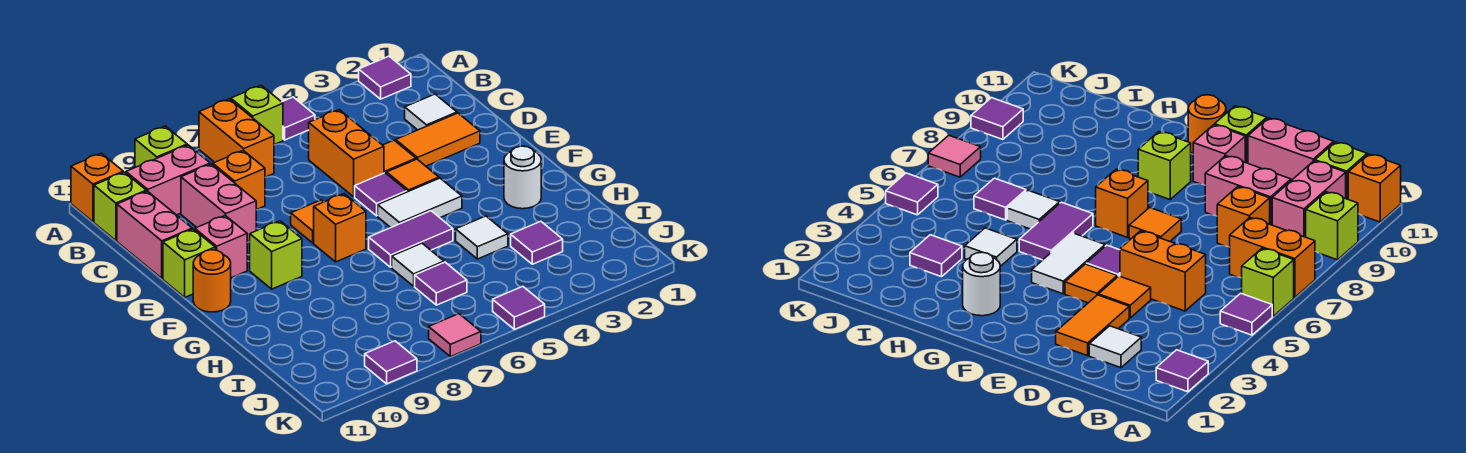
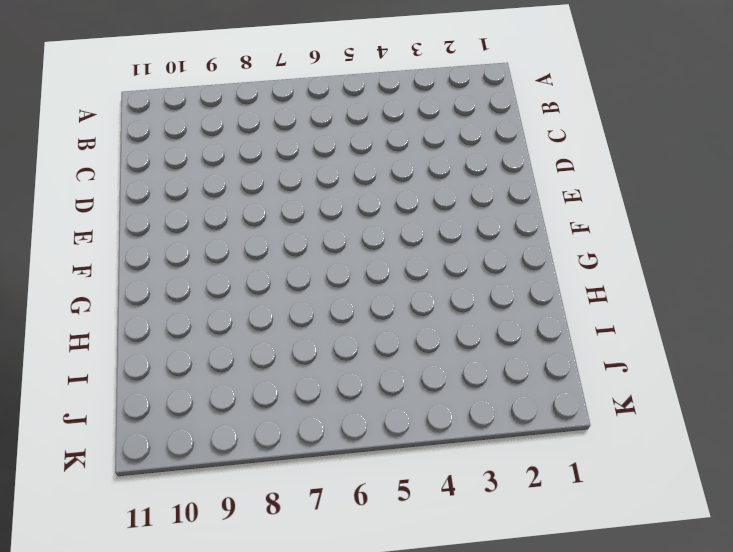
none -> purple tile A2 level 1
none -> purple tile A5 level 1
none -> lime brick A6 level 1
none -> orange brick A7:B7 level 1

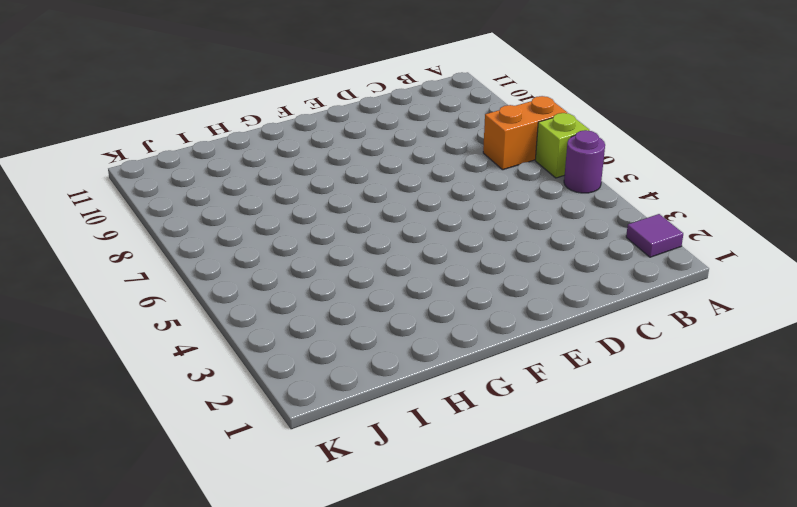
purple round brick A5 level 1 -> purple tile A5 level 1
none -> lime brick A9 level 1
none -> orange brick A11 level 1
none -> pink brick B9:B10 level 1
none -> lime brick B11 level 1

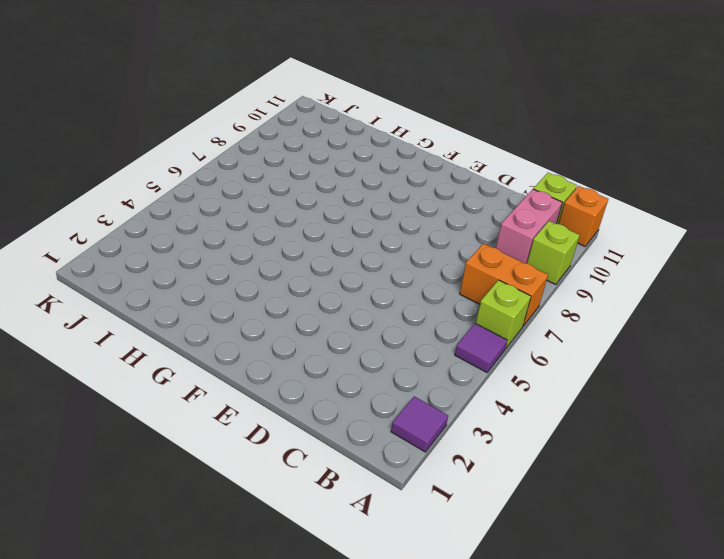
none -> white tile C2 level 1
none -> orange brick C5:D5 level 1
none -> orange brick C8 level 1
none -> pink brick C9:D9 level 1

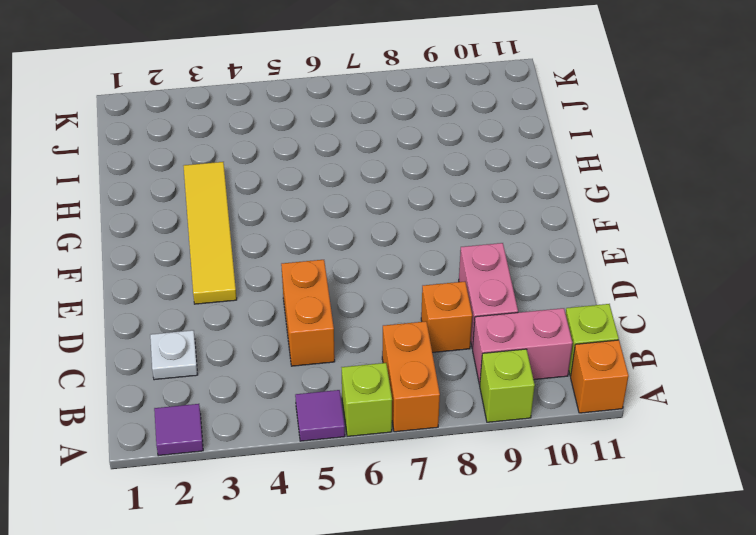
white plate C2 level 1 -> white tile C2 level 1
yellow tile E3:H3 level 1 -> none
none -> pink brick C11:D11 level 1
none -> orange tile D2:D3 level 1
none -> orange tile D4 level 1
none -> orange tile E4 level 1

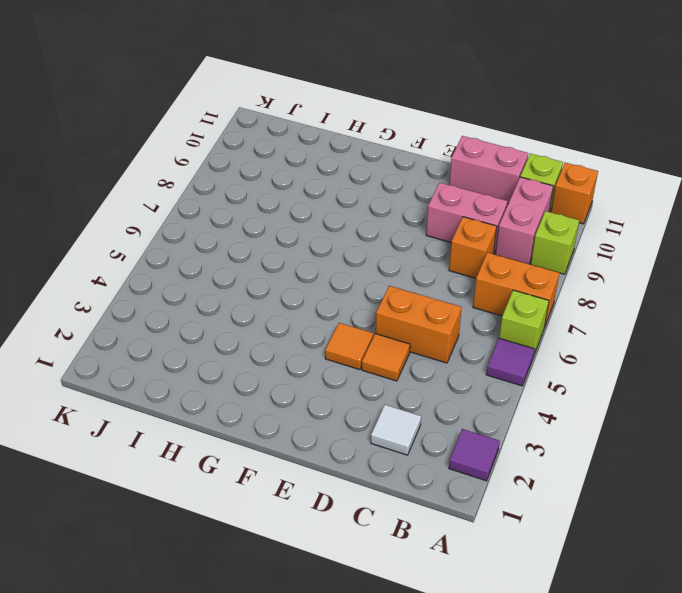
none -> orange tile D2:D3 level 1
none -> purple tile E5 level 1
none -> orange tile E7 level 1
none -> pink brick E10 level 1

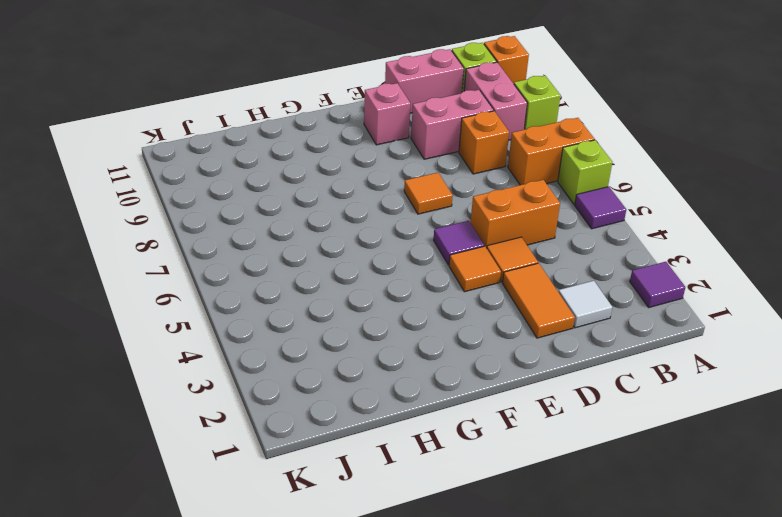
none -> lime brick E11 level 1
none -> white tile F4:F5 level 1
none -> orange brick F7 level 1
none -> lime brick F9 level 1

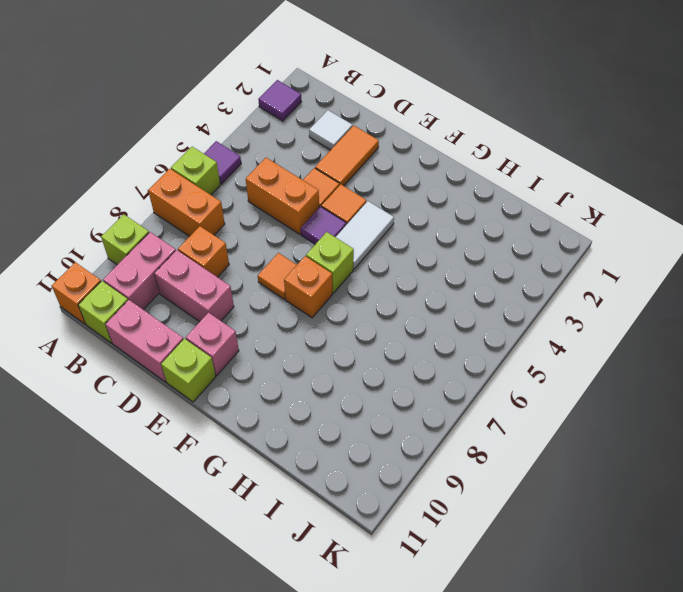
lime brick F6 level 1 -> lime brick F9 level 1
none -> orange round brick F11 level 1
none -> white round brick G2 level 1
none -> purple tile G5:G6 level 1
none -> white tile H4 level 1

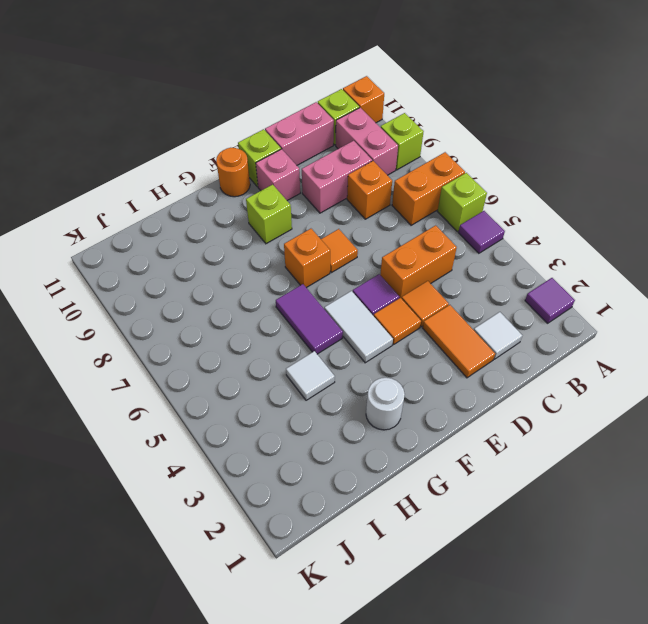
none -> white tile H6 level 1
none -> purple tile I3 level 1
none -> purple tile I6 level 1
none -> purple tile K5 level 1

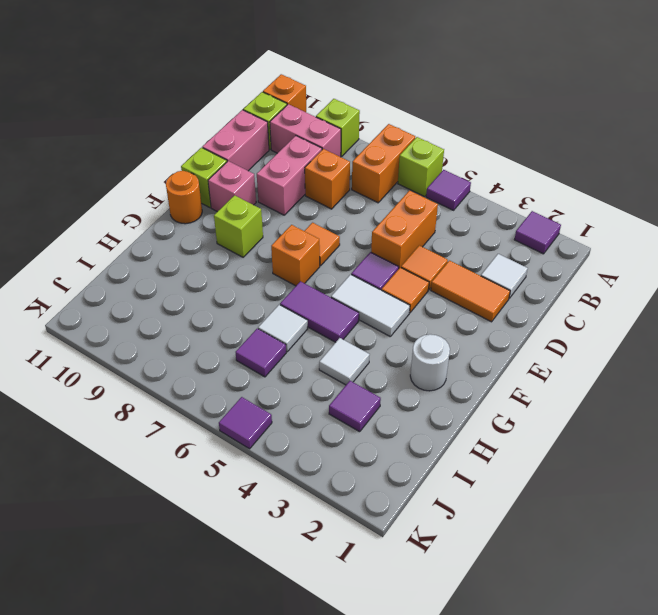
none -> pink tile K7 level 1
none -> purple tile K9 level 1

